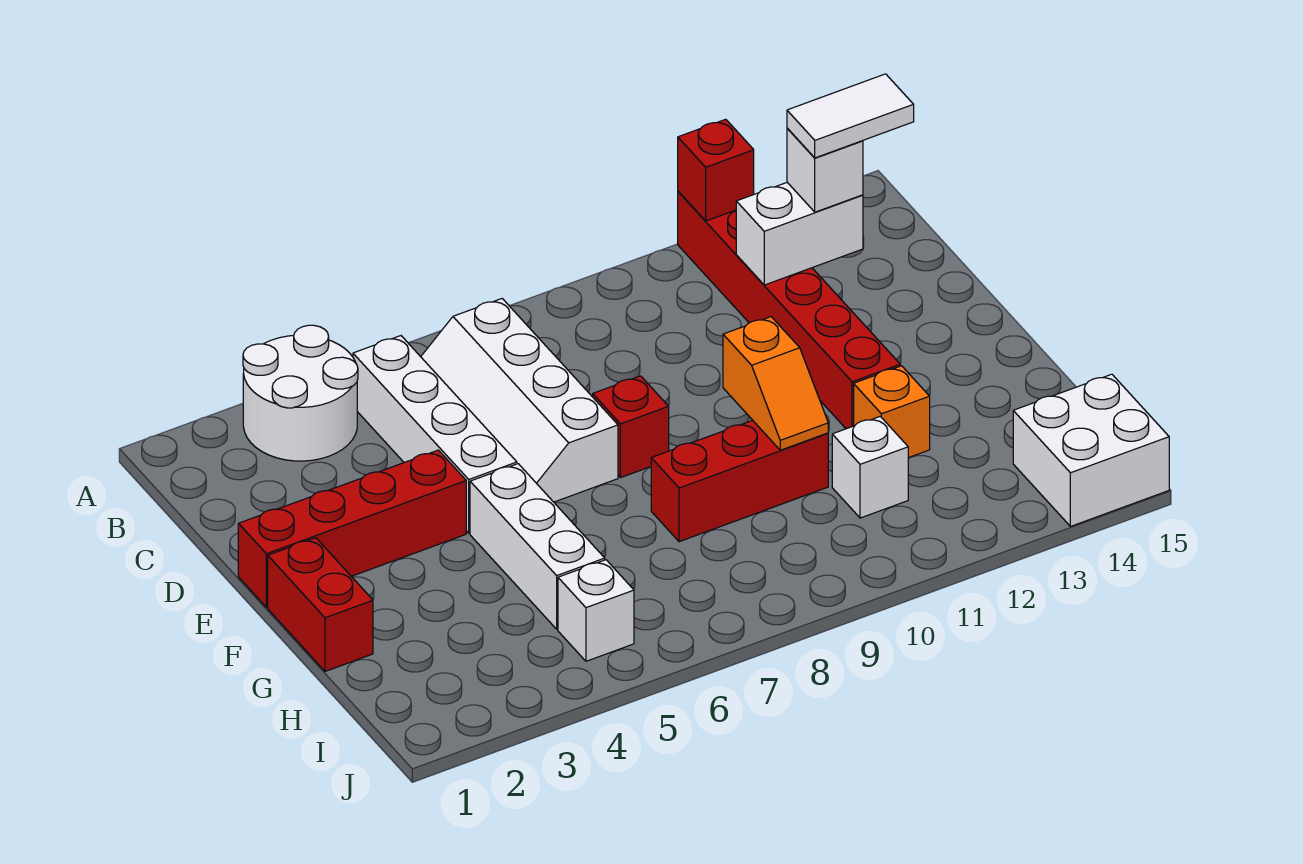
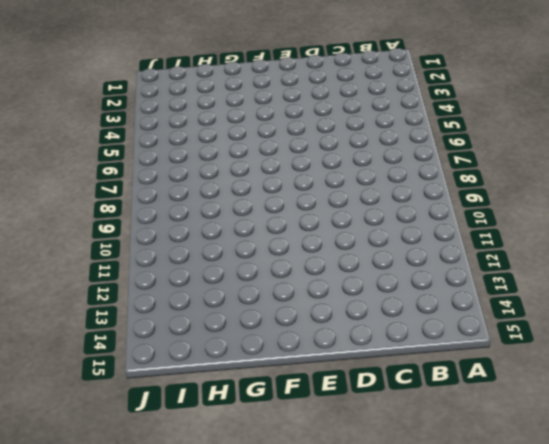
none -> white round brick A3:B4 level 1
none -> red brick A12:F12 level 1
none -> white brick B5:E5 level 1

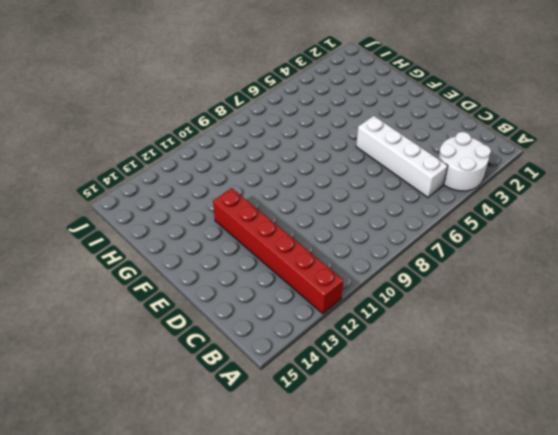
none -> white slope B6:E7 level 1 top 7
none -> red brick E1:E4 level 1
none -> red brick E8 level 1

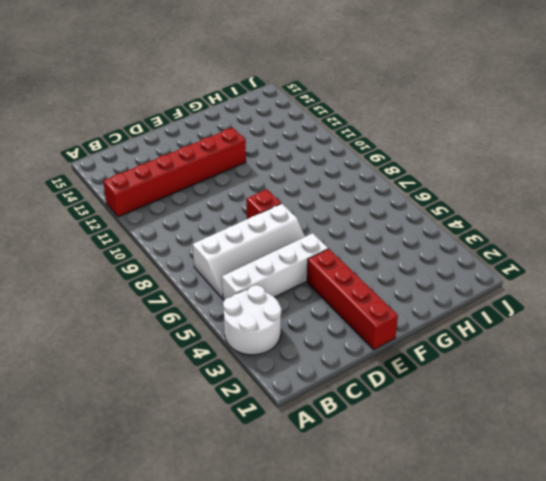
none -> red brick F1:G1 level 1
none -> white brick F5:H5 level 1
none -> red brick G8:G10 level 1

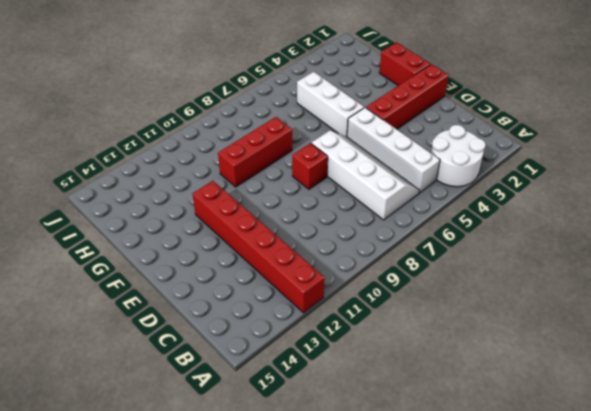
none -> orange brick G12 level 1
none -> white brick H11 level 1
none -> white brick I5 level 1

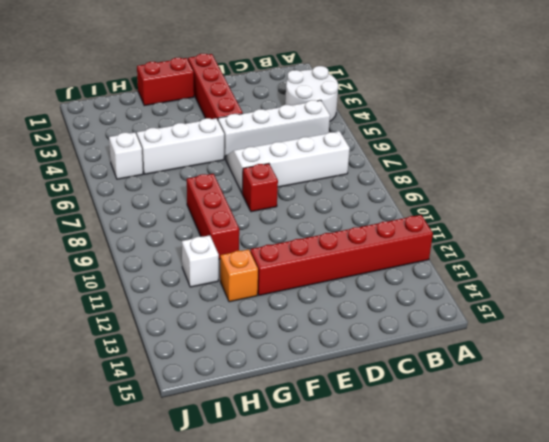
none -> white brick I14:J15 level 1
none -> red brick A12 level 2
none -> white brick C12:C13 level 2

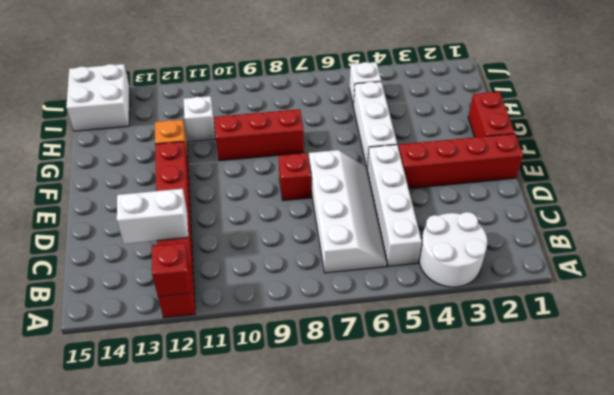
none -> orange slope F10:G10 level 2 top F
none -> white brick C13 level 3
none -> white tile C13:C14 level 4

